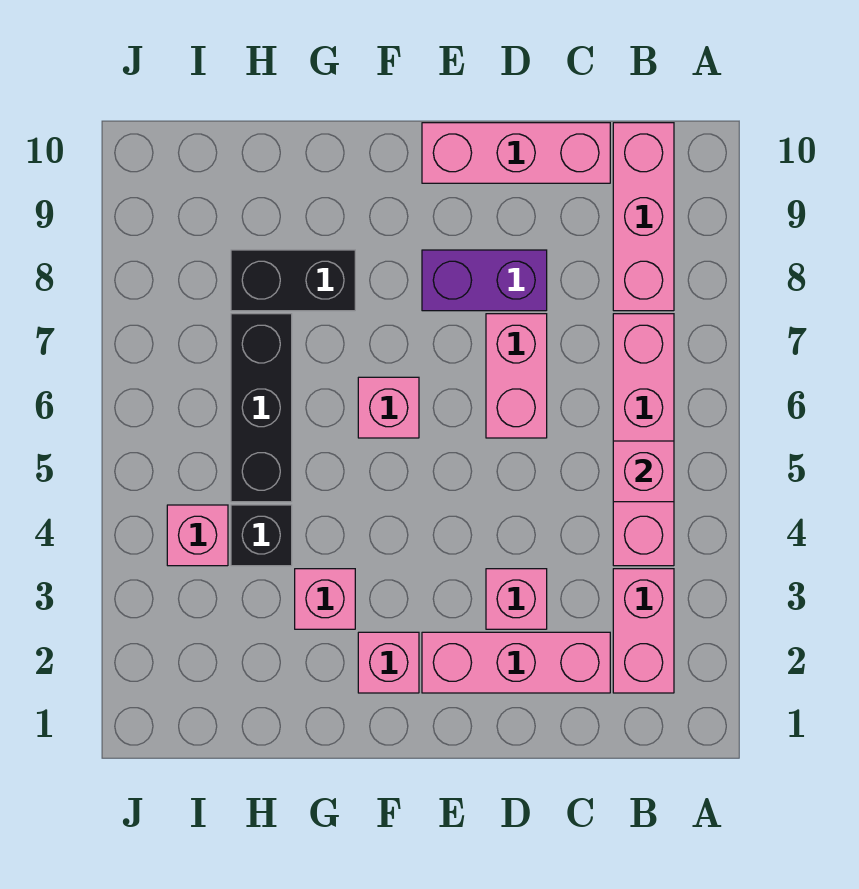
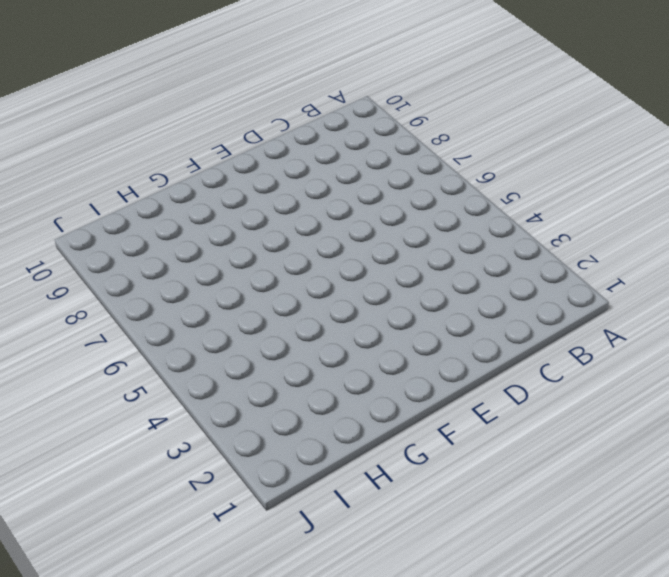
none -> pink brick B2:B3 level 1
none -> pink brick B4:B7 level 1
none -> pink brick B8:B10 level 1

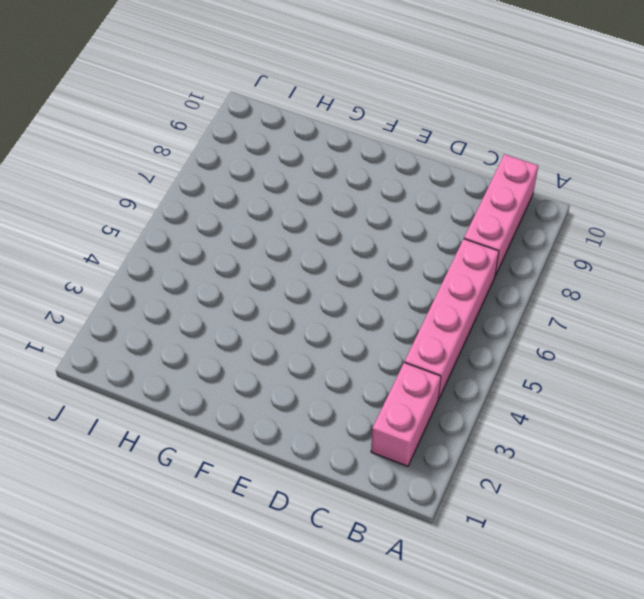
none -> pink brick C2:E2 level 1
none -> pink brick C10:E10 level 1
none -> pink brick D3 level 1

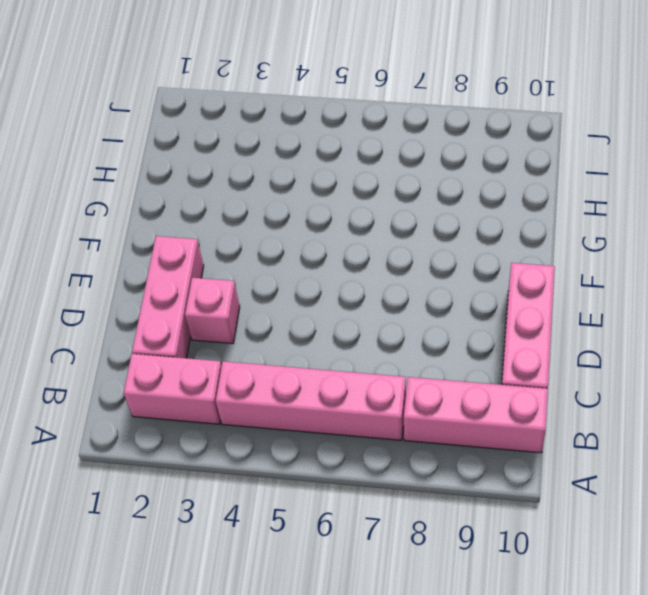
none -> pink brick D6:D7 level 1
none -> purple brick D8:E8 level 1
none -> pink brick F2 level 1

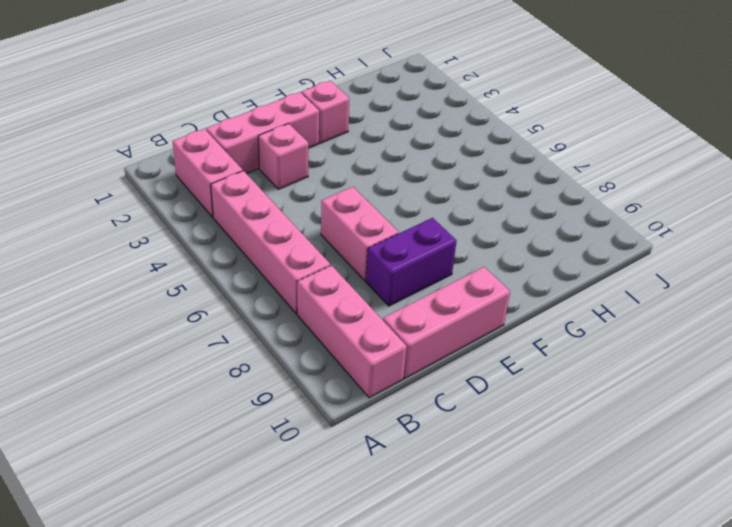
none -> pink brick F6 level 1
none -> pink brick G3 level 1
none -> black brick G8:H8 level 1

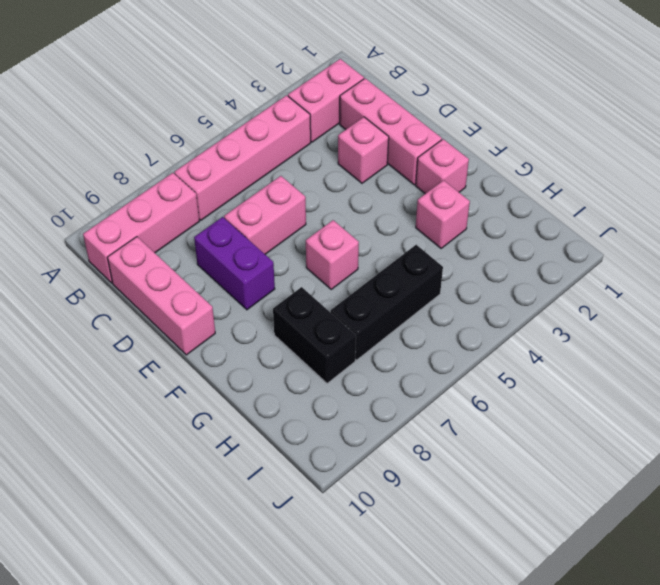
none -> black brick H4 level 1
none -> pink brick I4 level 1
none -> pink brick B5 level 2

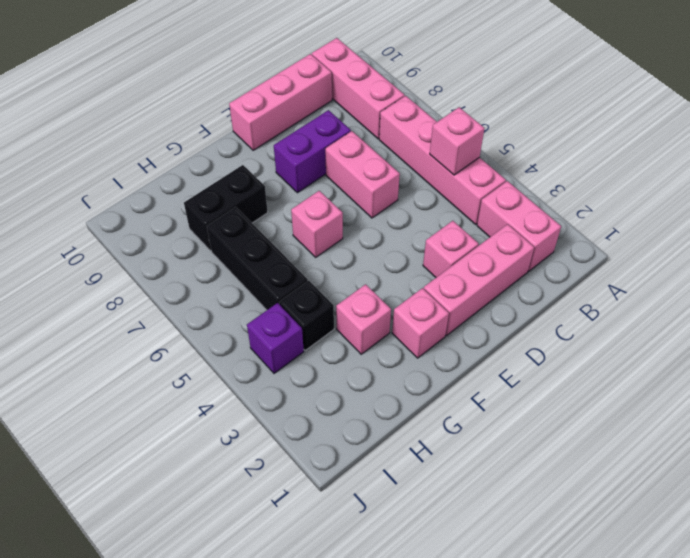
purple brick I4 level 1 -> pink brick I4 level 1

